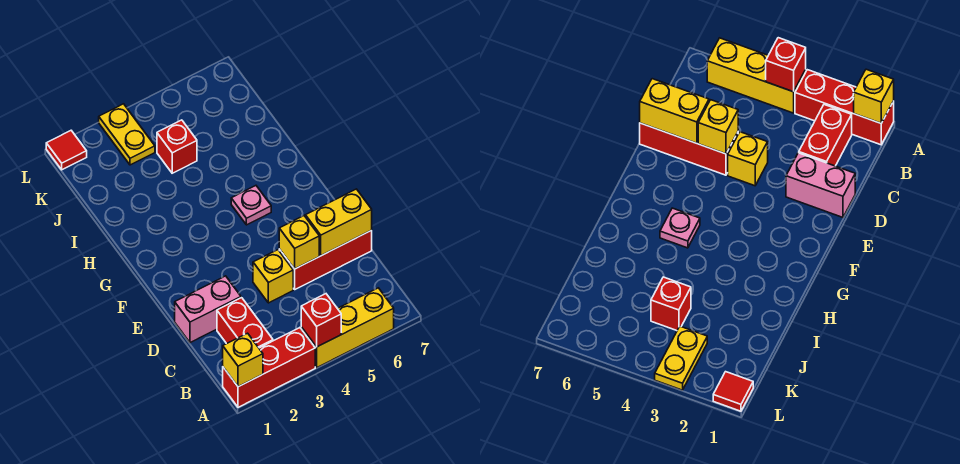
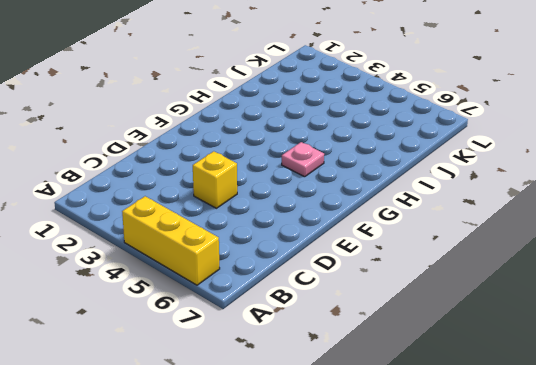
none -> red brick A1:A3 level 1
none -> red brick B2:C2 level 1
none -> pink brick D1:D2 level 1

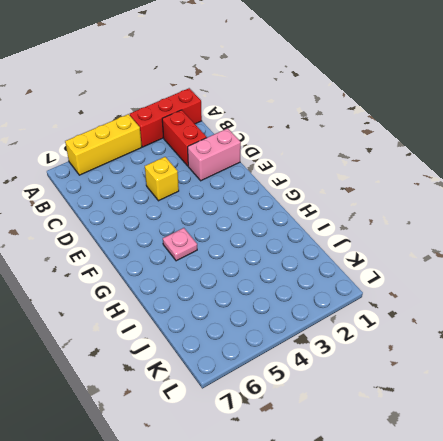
none -> red brick D5:D7 level 1
none -> red brick J4 level 1
none -> yellow plate K3:L3 level 1

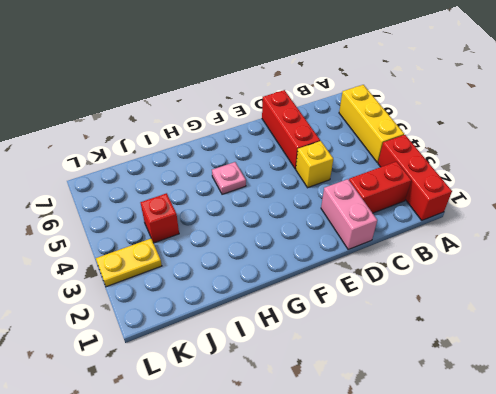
none -> red tile L1 level 1
none -> yellow brick A1 level 2
none -> red brick A4 level 2

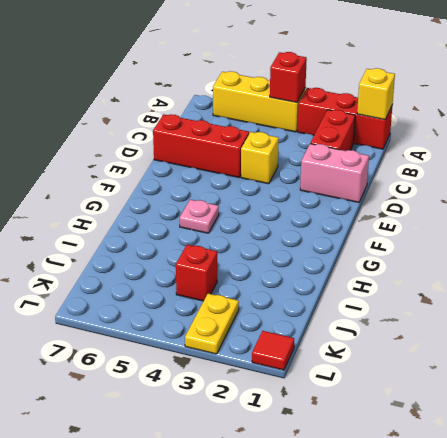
none -> yellow brick D5 level 2
none -> yellow brick D6:D7 level 2

